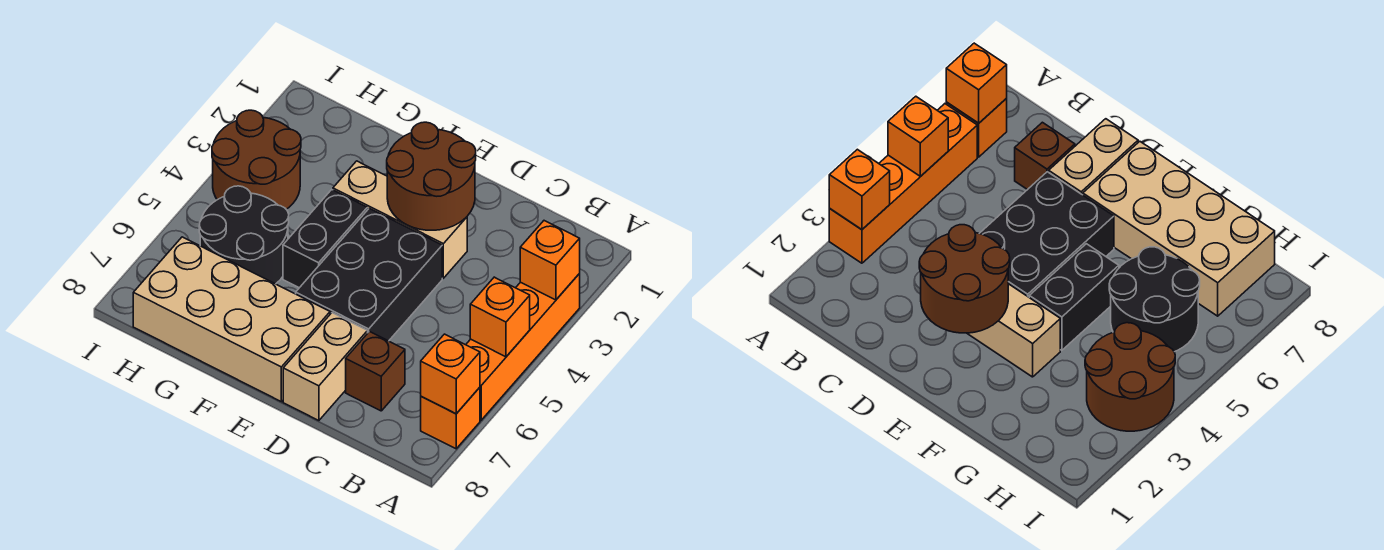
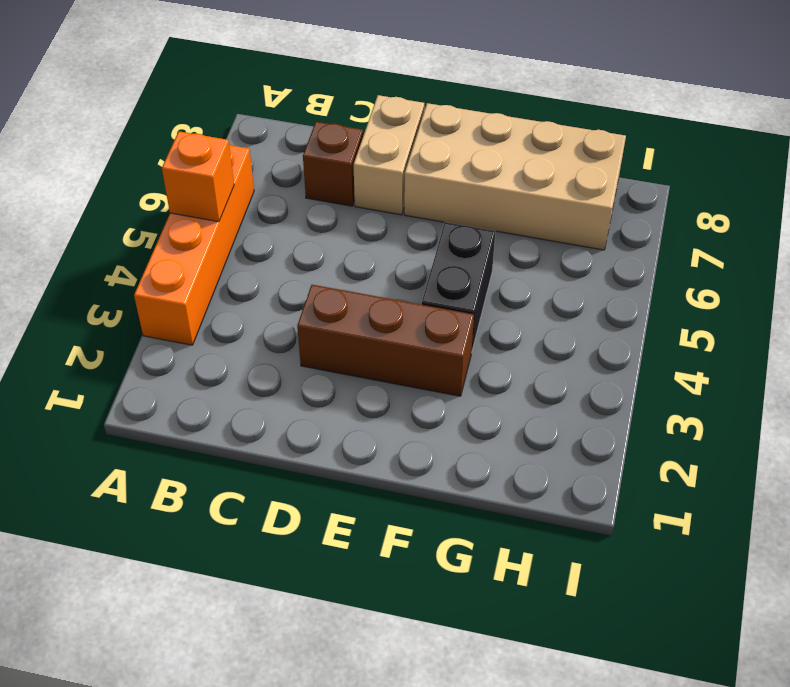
brown brick D3:F3 level 1 -> tan brick D3:F3 level 1
none -> orange brick A7 level 1
none -> black brick D4:E6 level 1
none -> black round brick G5:H6 level 1

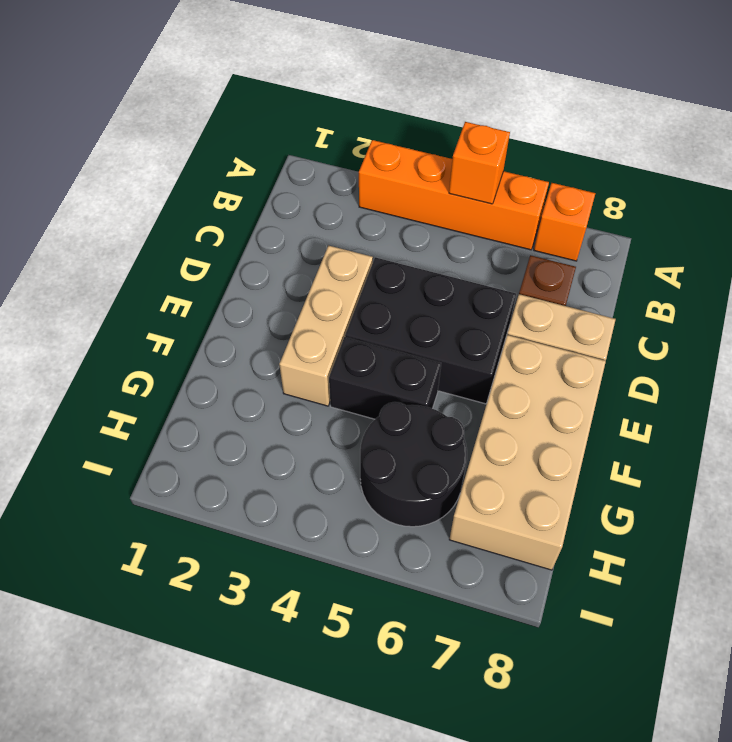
none -> brown round brick H3:I4 level 1
none -> orange brick A3 level 2
none -> orange brick A7 level 2

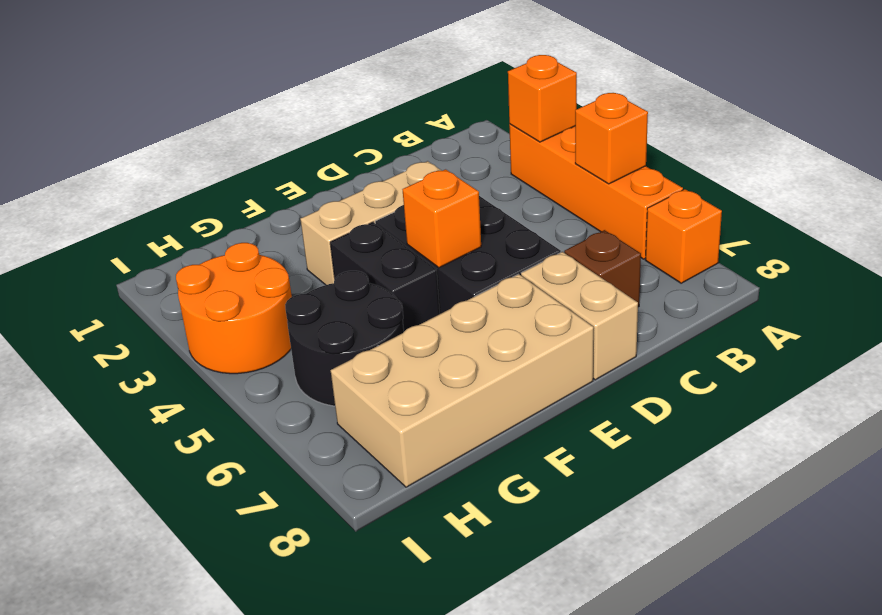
orange brick E5 level 2 -> orange brick A7 level 2
orange round brick H3:I4 level 1 -> brown round brick H3:I4 level 1
none -> brown round brick D2:E3 level 2

